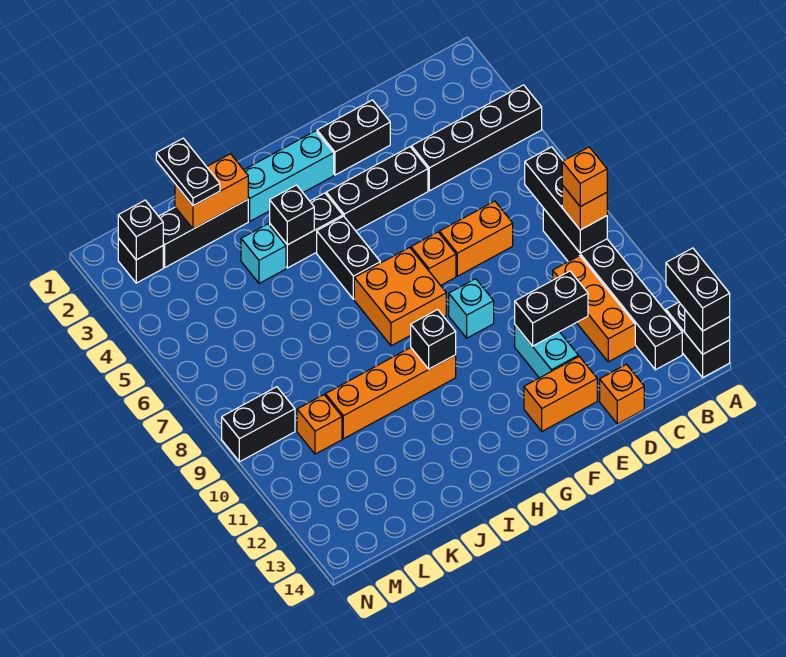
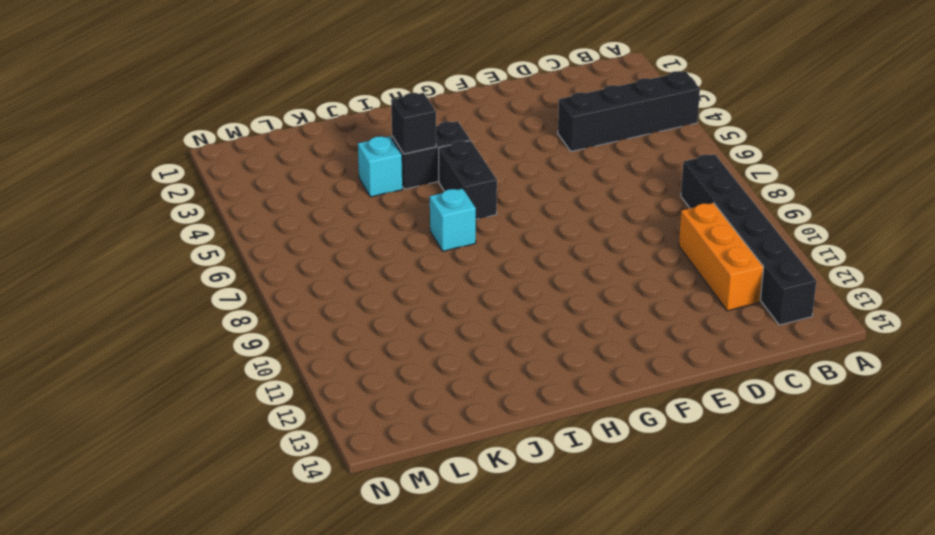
cyan brick I7 level 1 -> cyan brick F9 level 1
none -> black brick A13:A14 level 1
none -> orange brick D7:E7 level 1
none -> orange brick D14 level 1
none -> black brick E2:F2 level 1

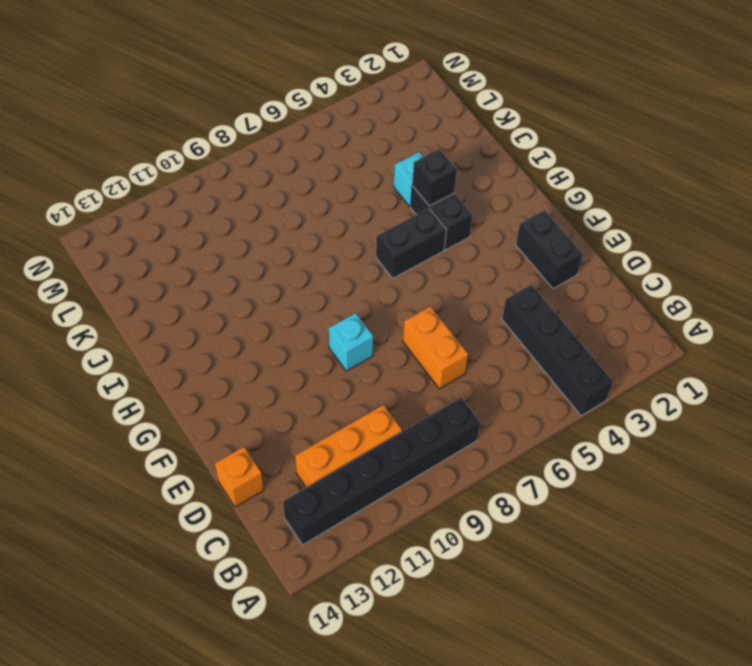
none -> black brick A13:A14 level 1
none -> black brick E4:G4 level 1
none -> cyan brick E11:E12 level 1
none -> orange brick E13:F13 level 1

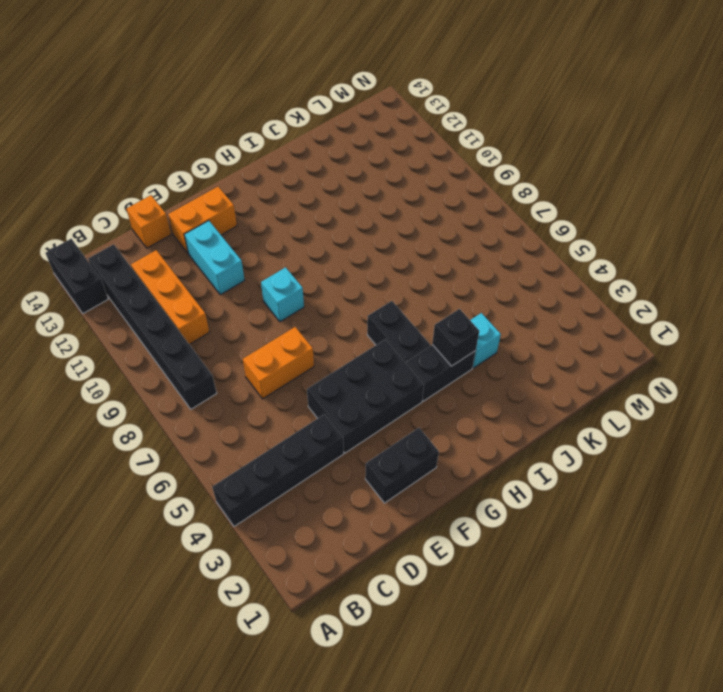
black brick E4:G5 level 1 -> black brick E4:G4 level 1
none -> orange brick F7 level 1
none -> cyan brick G2:I2 level 1
none -> orange brick G7:H8 level 1
none -> orange brick H10:K10 level 1

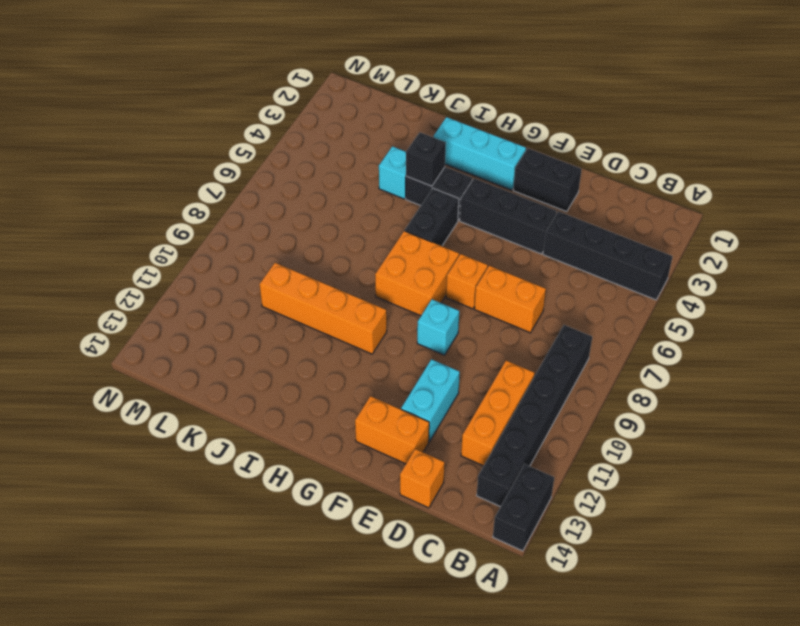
none -> black brick J2:L2 level 1
none -> orange brick L10 level 1
none -> black brick M2 level 1
none -> black brick M9:N9 level 1

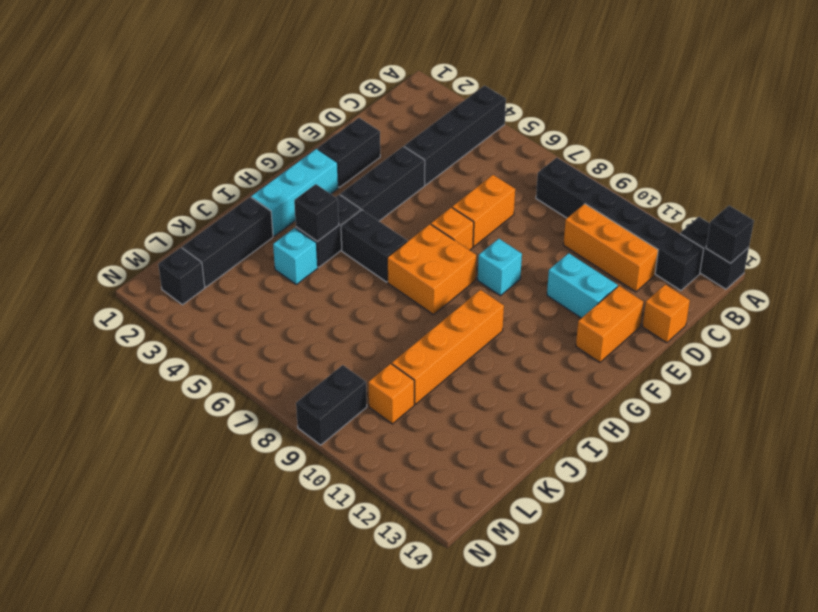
none -> black brick B7:B9 level 2
none -> black brick D11:E11 level 2
none -> black brick H10 level 2
none -> orange brick J2:K2 level 2

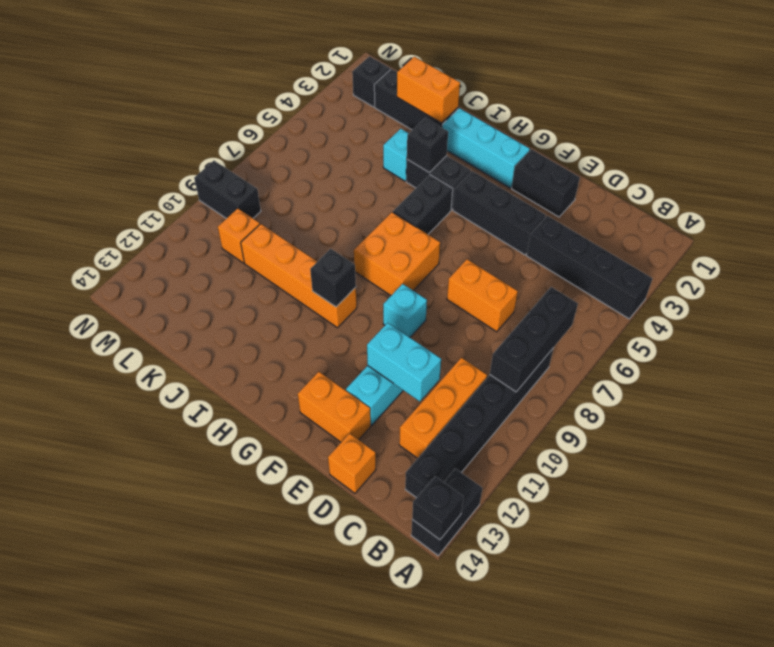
cyan brick D11:E11 level 2 -> black brick D11:E11 level 2
none -> orange brick F7 level 1
none -> black brick M2 level 2
none -> black brick A13:A14 level 3
none -> orange brick B9 level 3

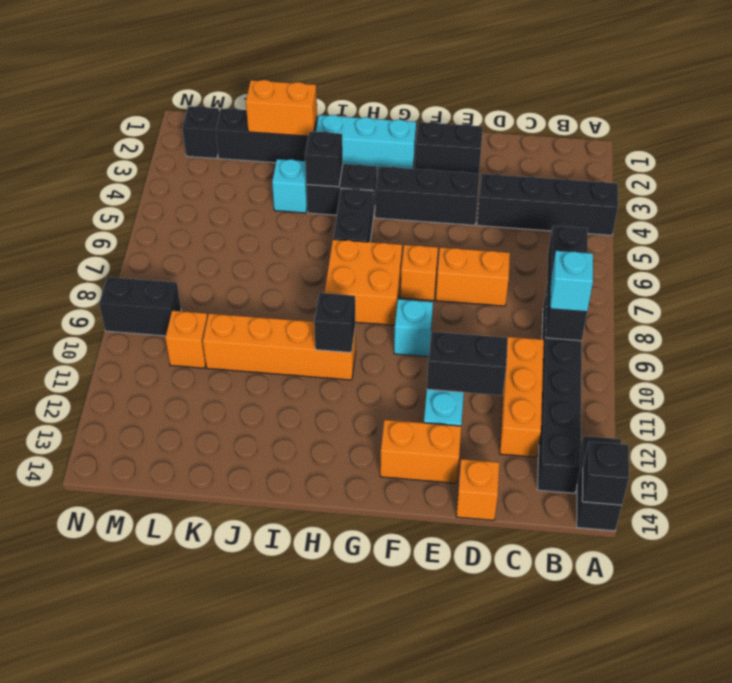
cyan brick B9 level 3 -> orange brick B9 level 3
none -> black brick M2 level 2
none -> black brick A13:A14 level 3
none -> black plate K1:K2 level 3
none -> orange brick B9 level 4

